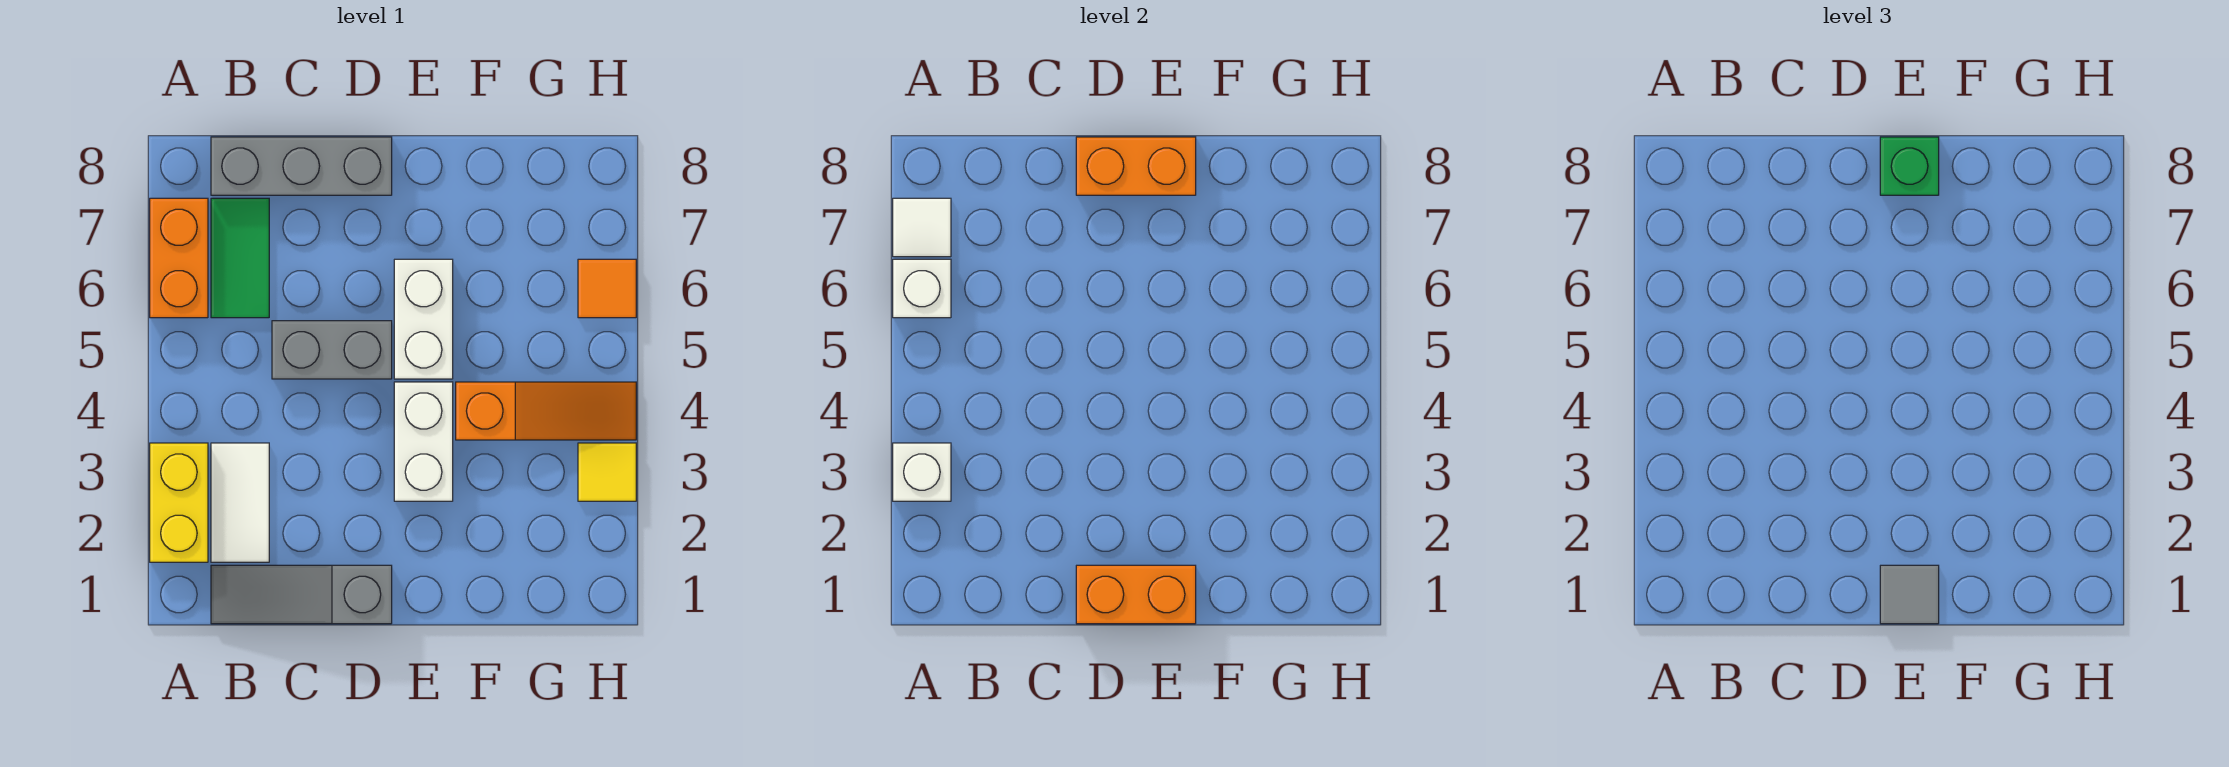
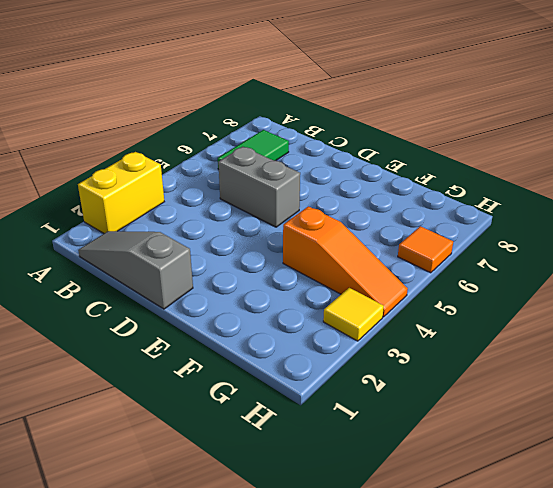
none -> orange brick A6:A7 level 1
none -> white tile B2:B3 level 1
none -> grey brick B8:D8 level 1

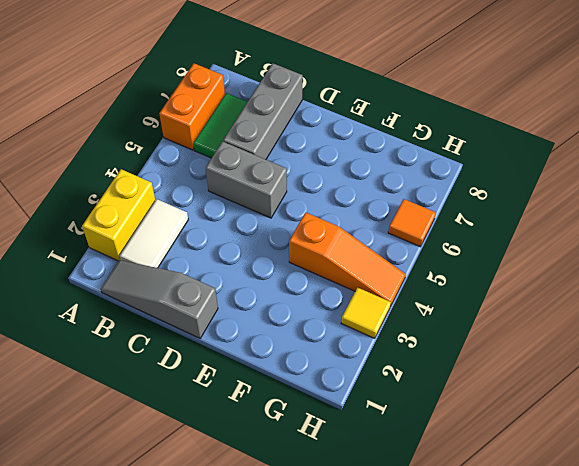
grey brick C6:C8 level 1 -> grey brick B8:D8 level 1
none -> white brick E3:E4 level 1
none -> white brick E5:E6 level 1
none -> white brick A3 level 2

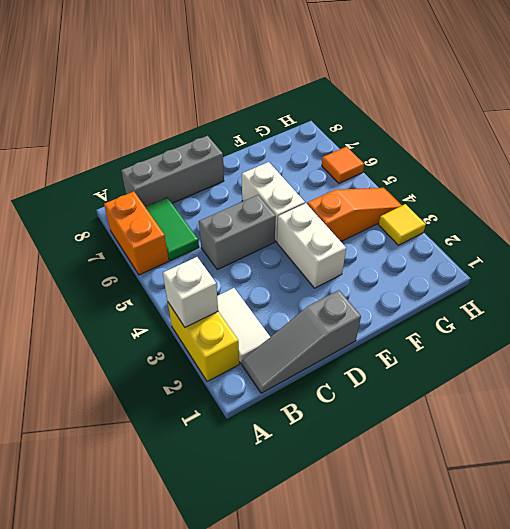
none -> white brick A6 level 2
none -> white tile A7 level 2
none -> orange brick D1:E1 level 2

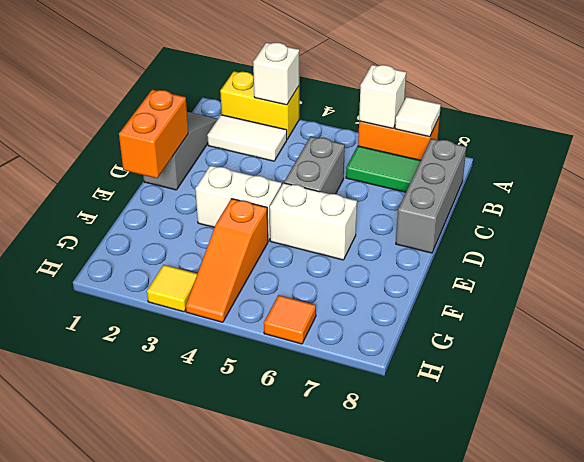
none -> orange brick D8:E8 level 2
none -> grey tile E1 level 3
none -> green brick E8 level 3

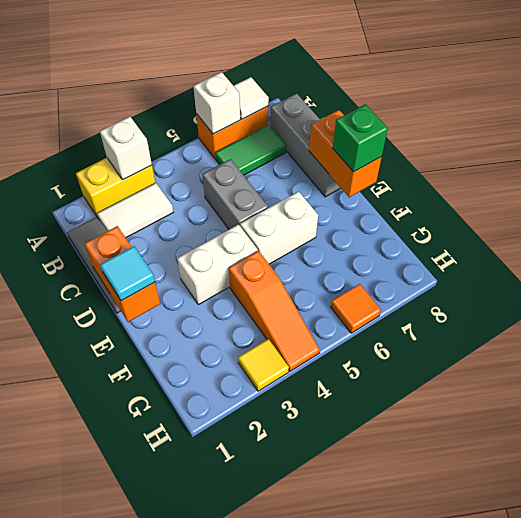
cyan tile E1 level 3 -> grey tile E1 level 3

